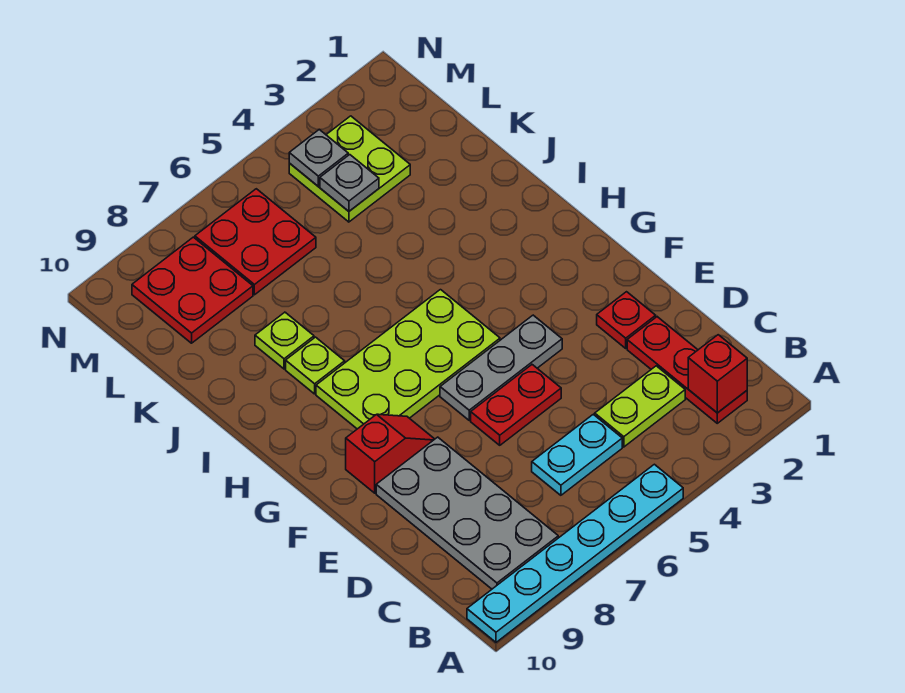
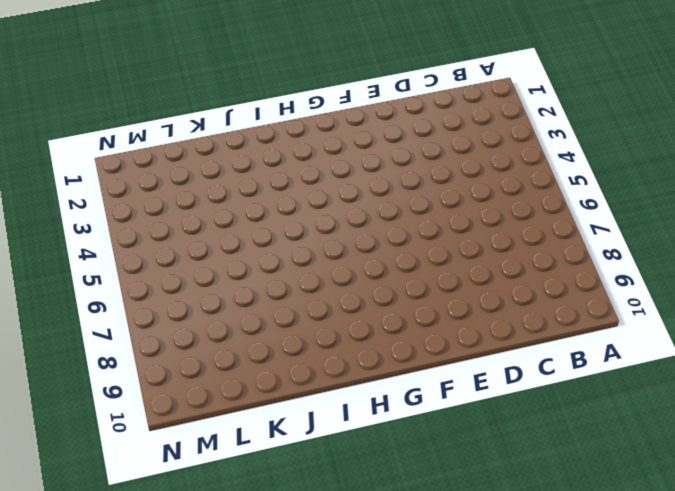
none -> cyan plate A5:A10 level 1
none -> red plate B2:D2 level 1
none -> grey plate B8:E9 level 1

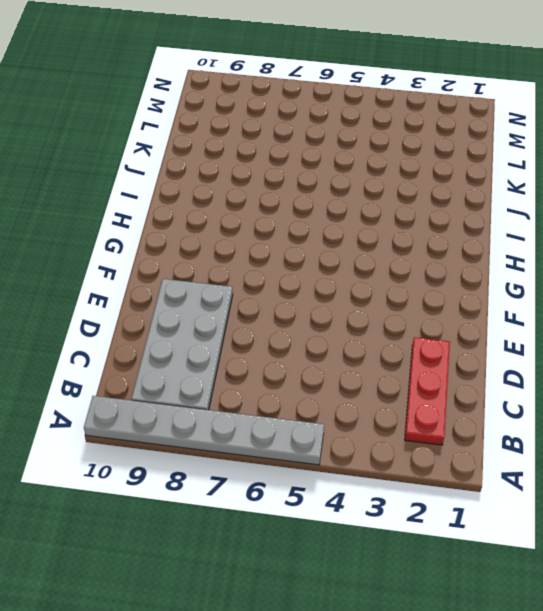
grey plate A5:A10 level 1 -> cyan plate A5:A10 level 1
none -> lime plate C3:C4 level 1
none -> cyan plate C5:C6 level 1
none -> red plate E2 level 1

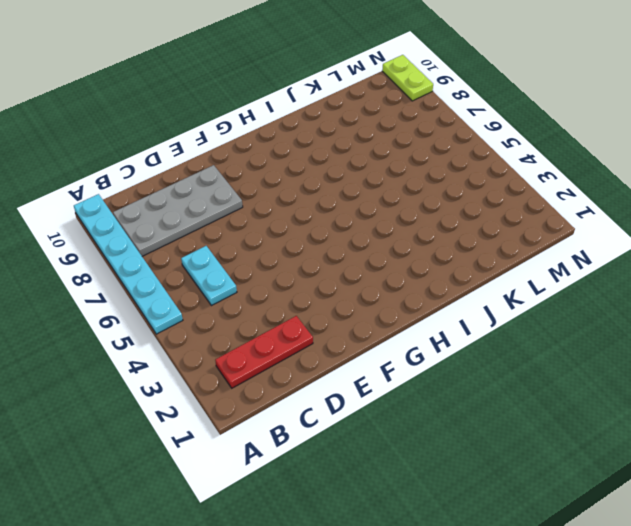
lime plate N9:N10 level 1 -> lime plate C3:C4 level 1
none -> red plate E2 level 1
none -> red plate E5:E6 level 1
none -> grey plate F4:F6 level 1

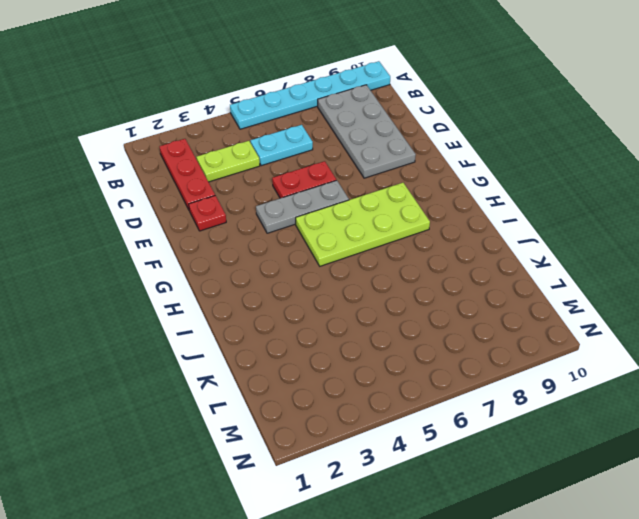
none -> red slope F8:F9 level 1 top 9
none -> lime plate I8 level 1
none -> lime plate J8 level 1

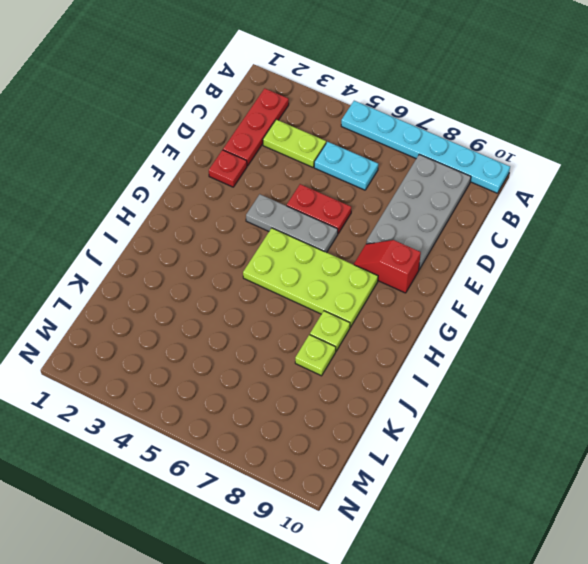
none -> lime plate L3:M4 level 1
none -> red plate L6:M7 level 1
none -> red plate L8:M9 level 1

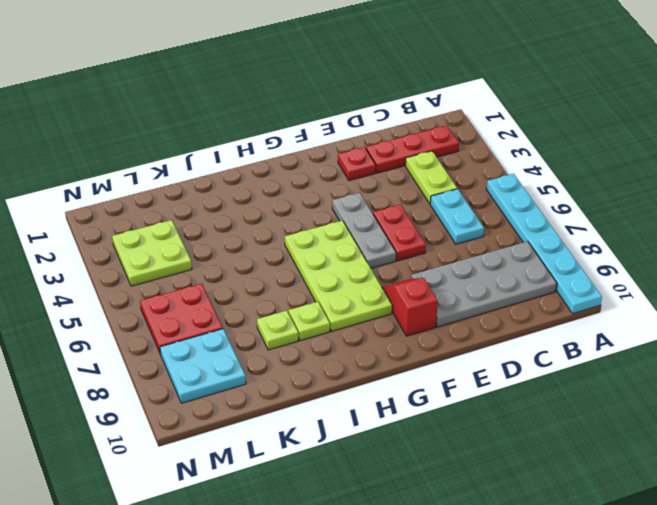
cyan plate L8:M9 level 1 -> red plate L8:M9 level 1
none -> red brick B2 level 2
none -> grey plate L4 level 2
none -> grey plate M4 level 2

